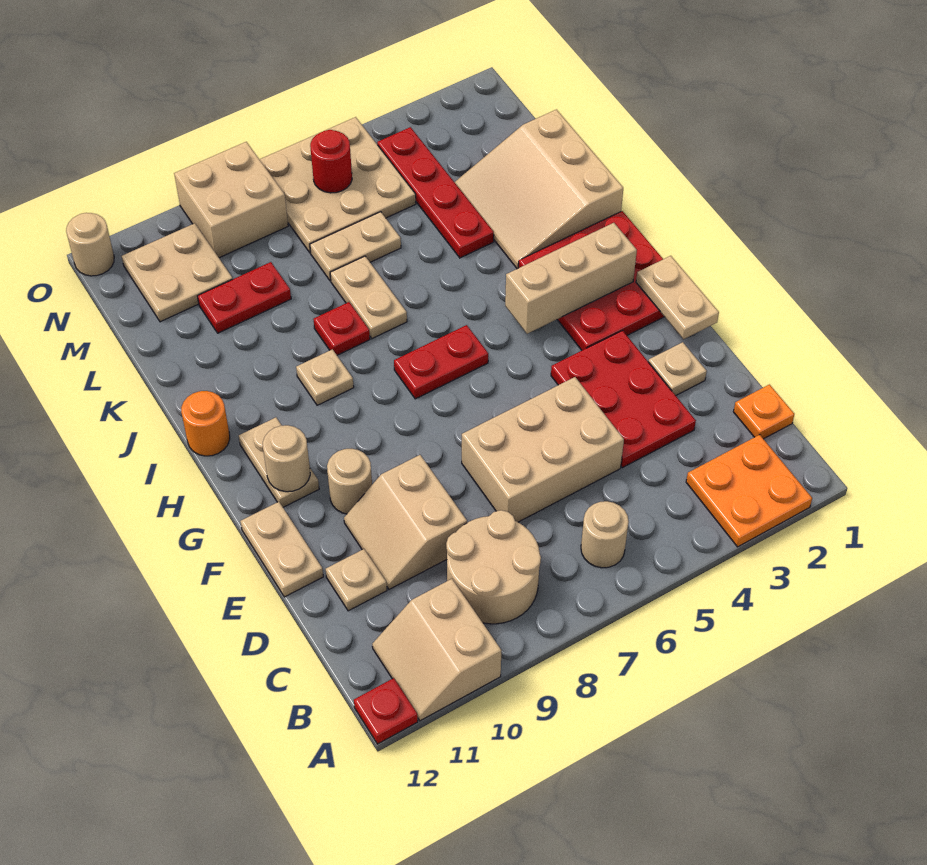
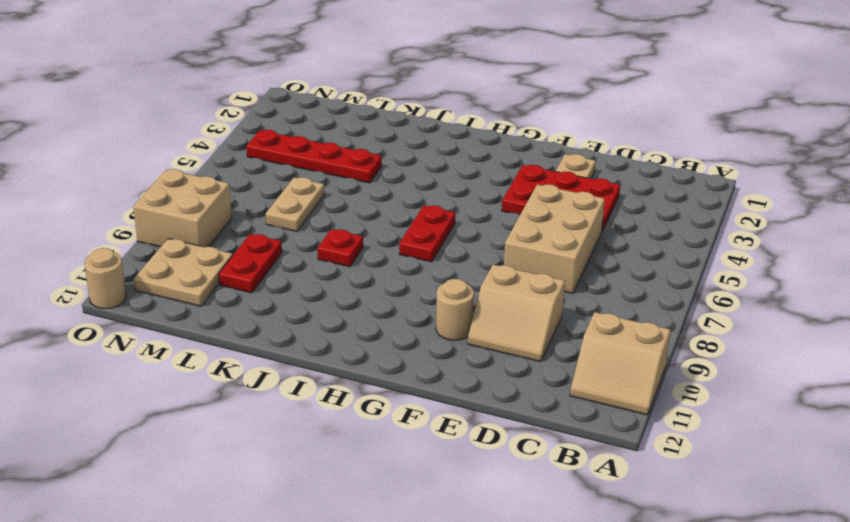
none -> orange plate A2:B3 level 1
none -> red plate A12 level 1
none -> tan round brick B6 level 1
none -> tan round brick B8:C9 level 1

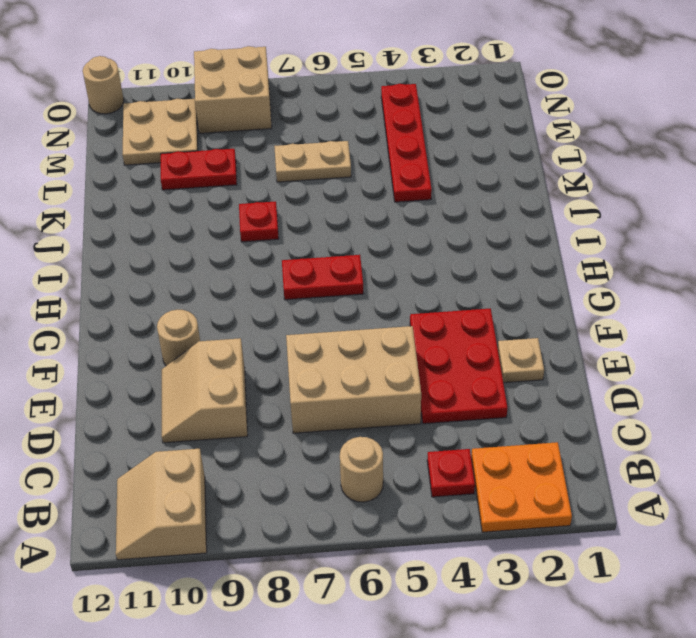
red plate B4 level 1 -> red plate A12 level 1
none -> tan round brick B8:C9 level 1
none -> orange plate C1 level 1
none -> tan plate D11 level 1
none -> tan plate E12:F12 level 1

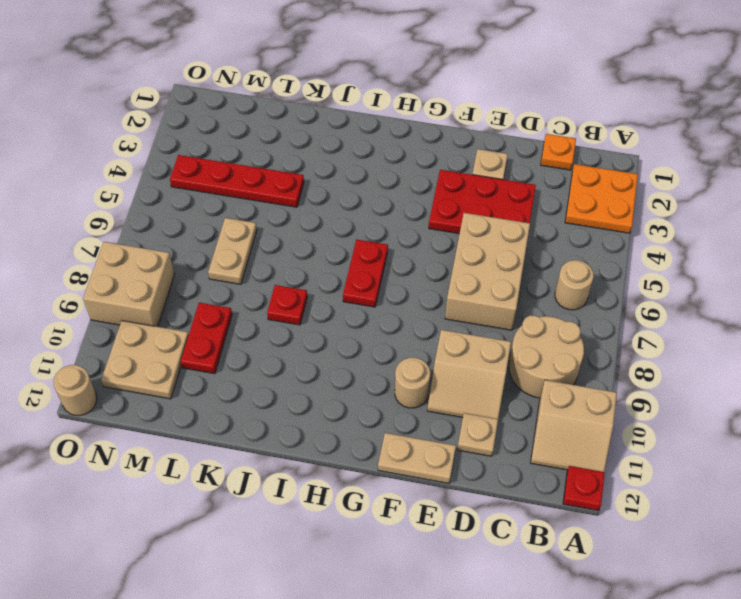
none -> red plate G1:I3 level 1
none -> tan plate G11:H11 level 1
none -> tan plate I9 level 1
none -> orange round brick I12 level 1

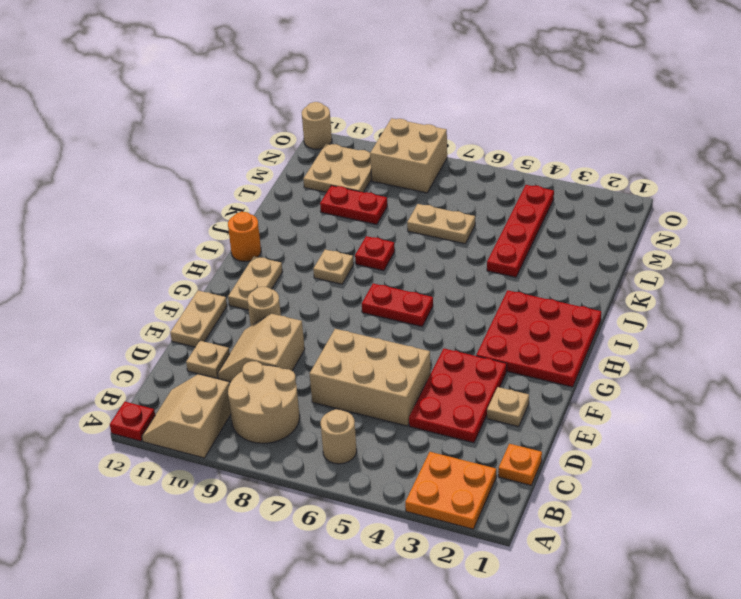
none -> tan slope J1:L3 level 1 top 1
none -> tan plate J7:K7 level 1
none -> tan plate M5:O7 level 1
none -> tan plate F1:G1 level 2

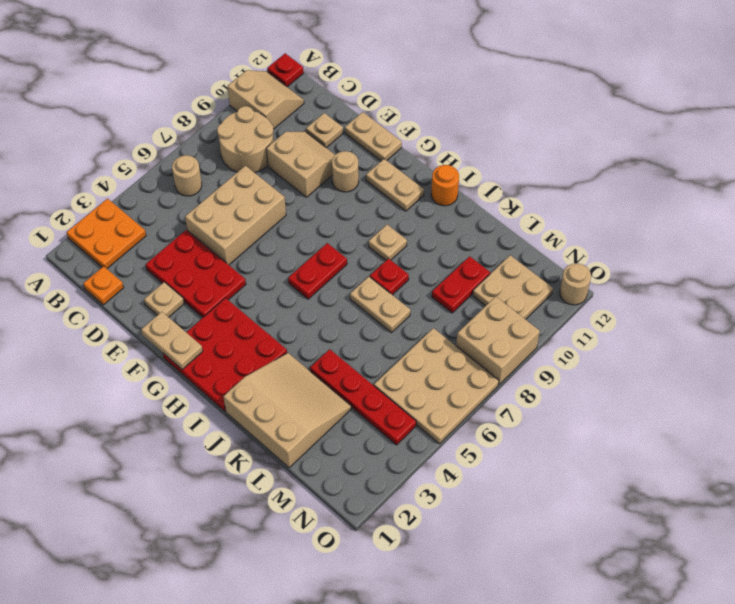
none -> tan plate L6:L7 level 1
none -> tan round brick G11 level 2
none -> tan brick H2:H4 level 2
none -> red round brick N6 level 2

